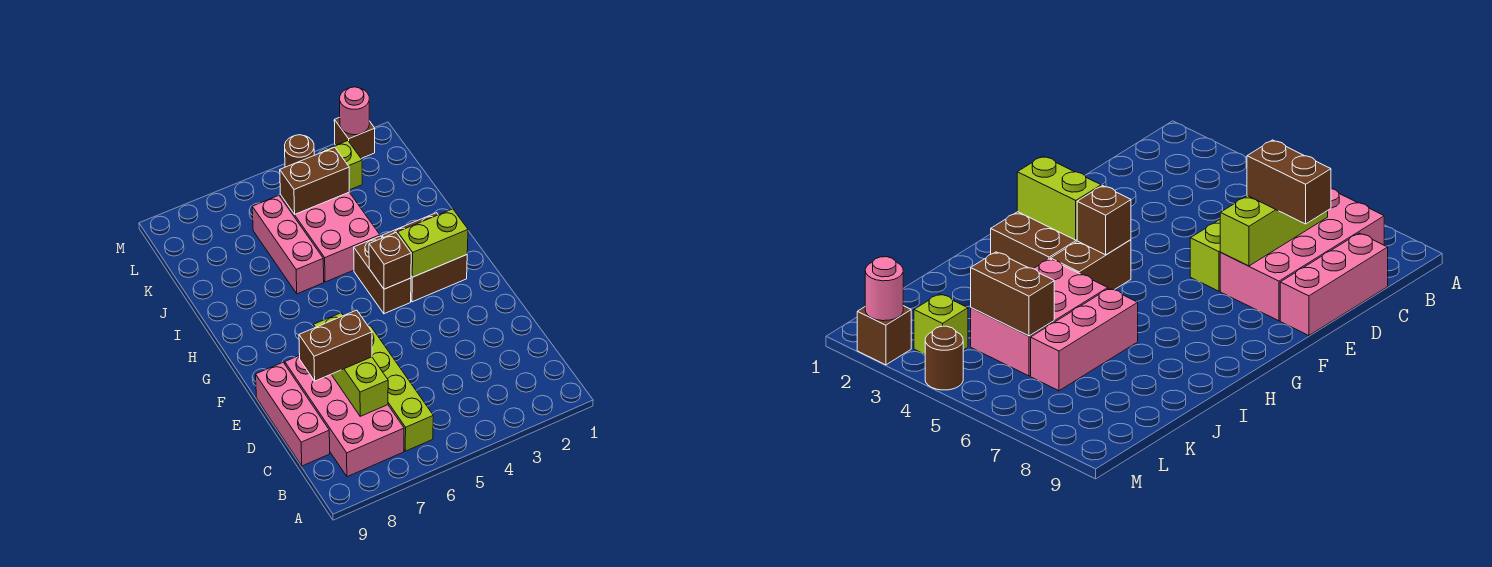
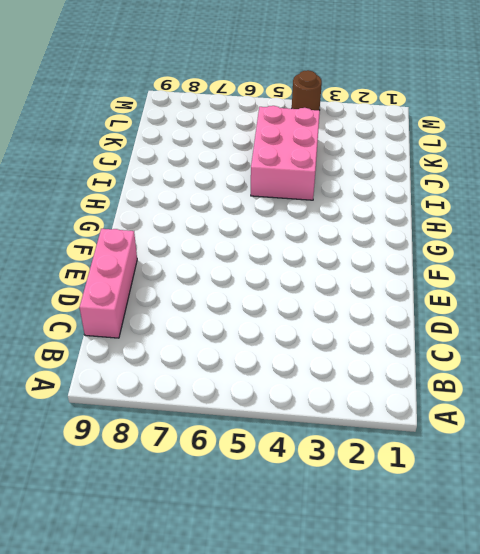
none -> lime brick B6:E6 level 1
none -> pink brick B7:E8 level 1
none -> brown brick G2:H3 level 1

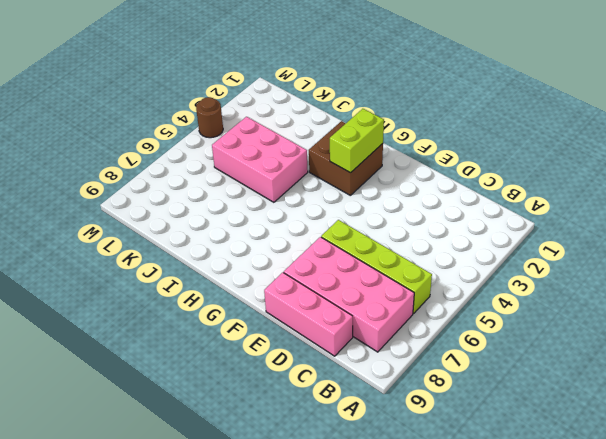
none -> brown brick G4:H4 level 1
none -> pink brick I6:K6 level 1
none -> lime brick L3 level 1

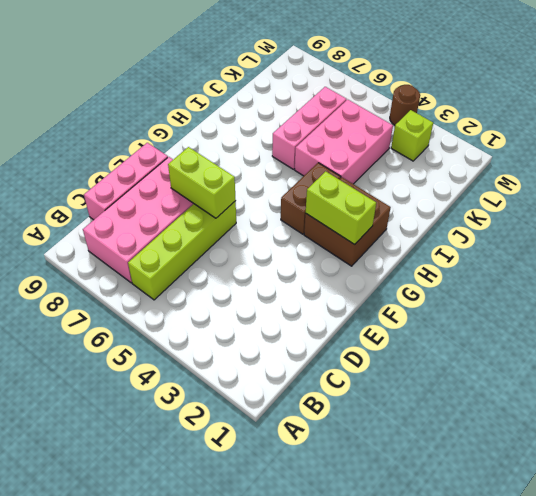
lime brick E6:E7 level 2 -> lime brick C7:E7 level 2
none -> brown brick M2 level 1
none -> brown brick G4 level 2
none -> brown brick K4:K5 level 2

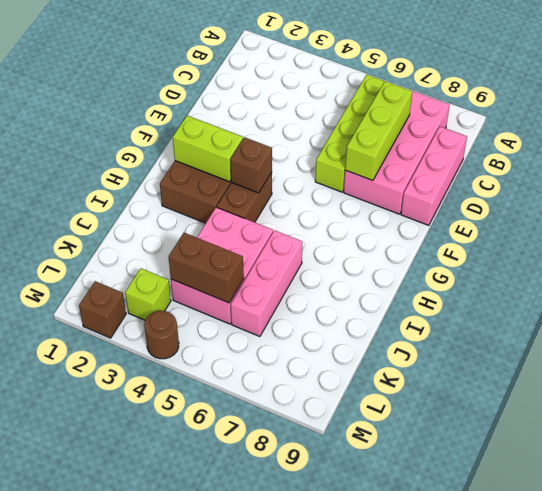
none -> pink round brick M2 level 2
none -> brown brick D7:D8 level 3

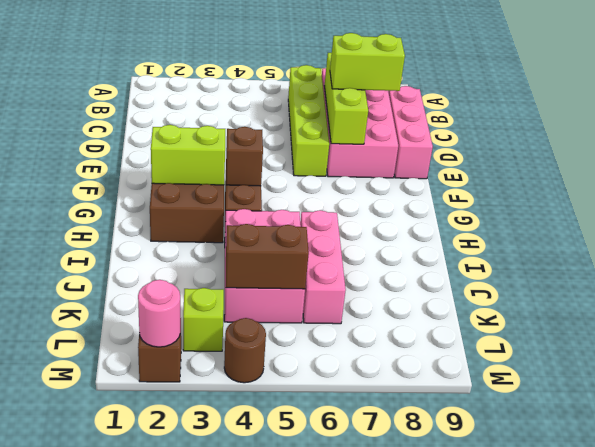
lime brick D7:D8 level 3 -> brown brick D7:D8 level 3

